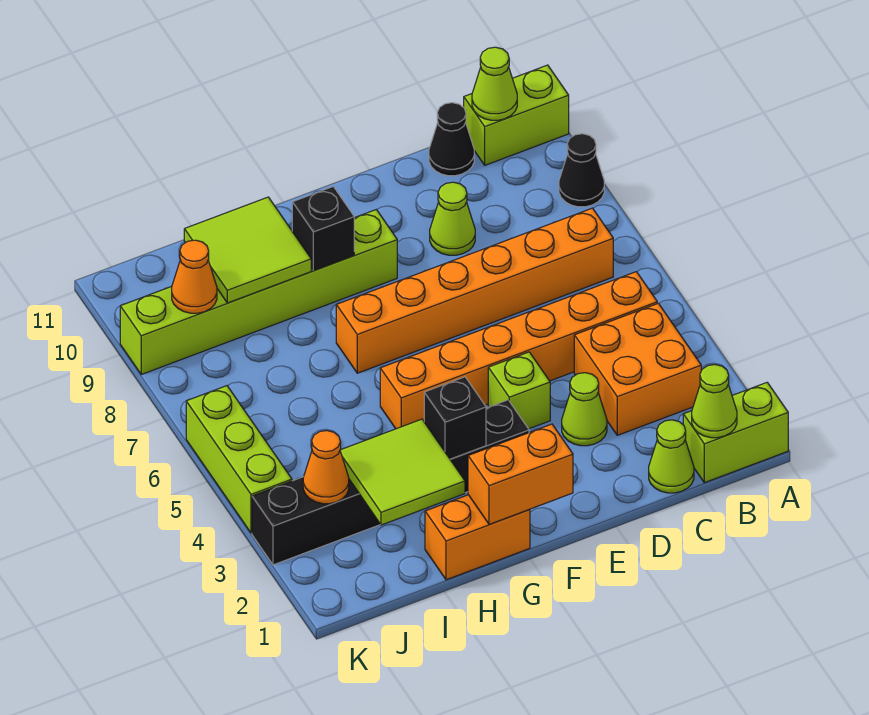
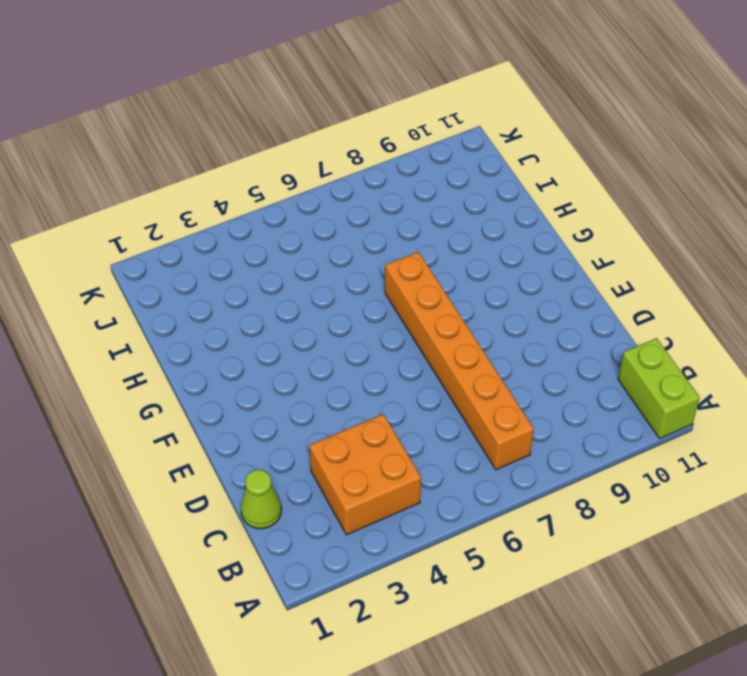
none -> lime brick A1:B1 level 1
none -> black cone A9 level 1
none -> orange brick B5:G5 level 1

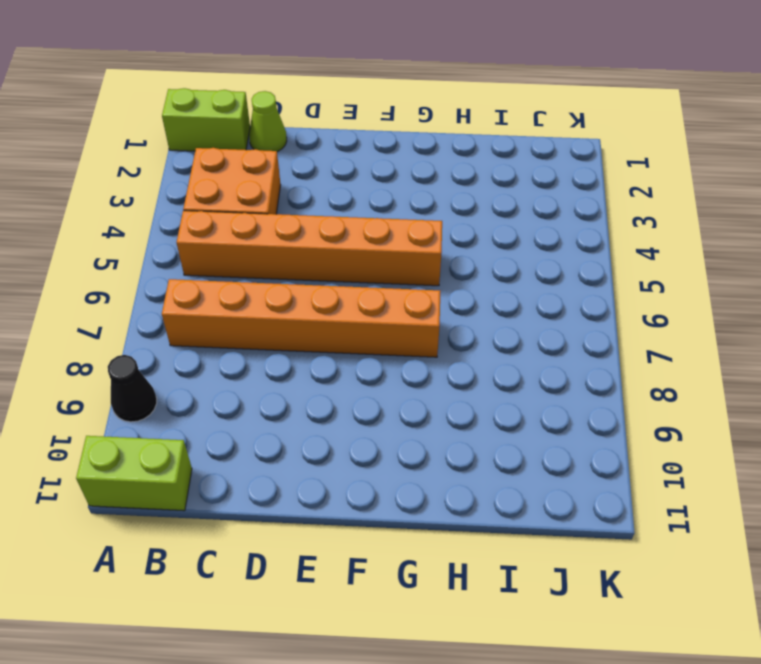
none -> black cone C11 level 1
none -> lime cone D3 level 1
none -> lime cone D9 level 1

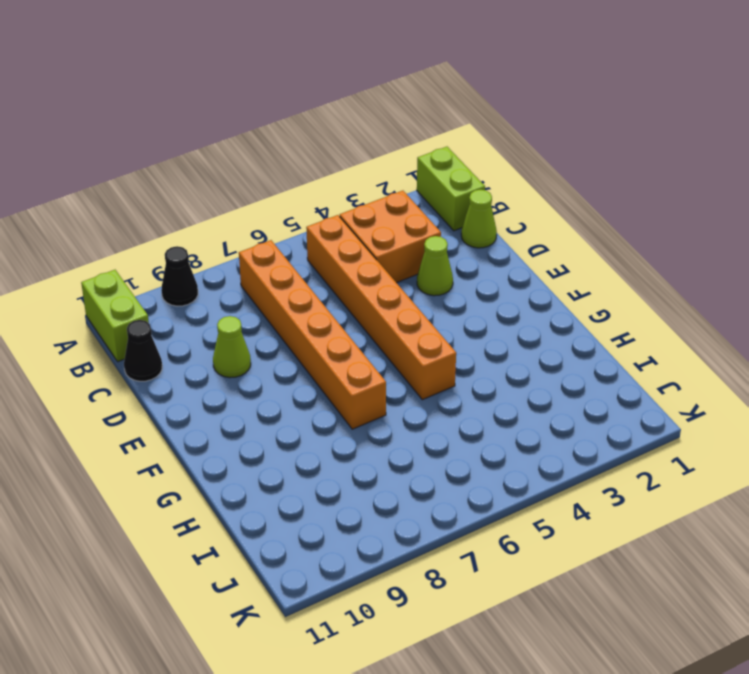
none -> lime brick E4 level 1
none -> black brick F3:K3 level 1
none -> lime brick F9:K9 level 1

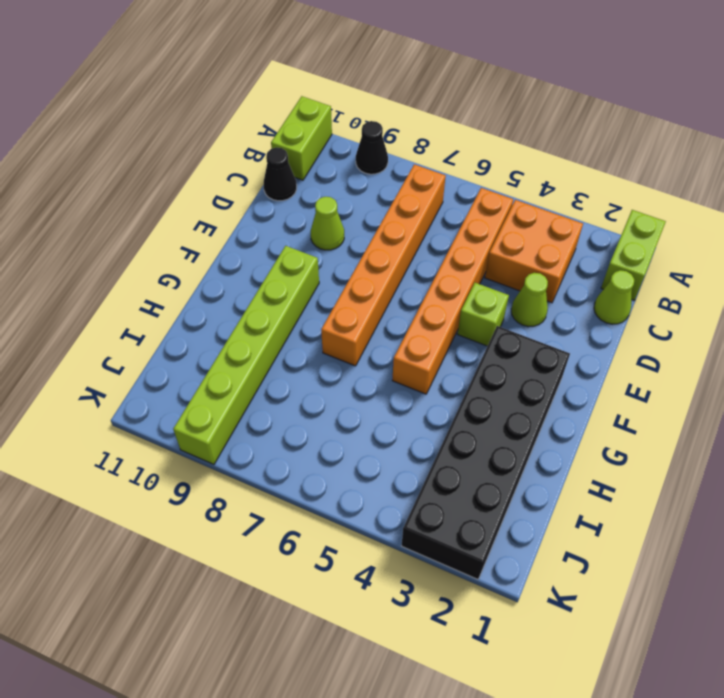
black brick F2:K3 level 1 -> black brick F3:K3 level 1
none -> orange brick G1:H1 level 1
none -> lime brick K4:K6 level 1
none -> lime cone B1 level 2

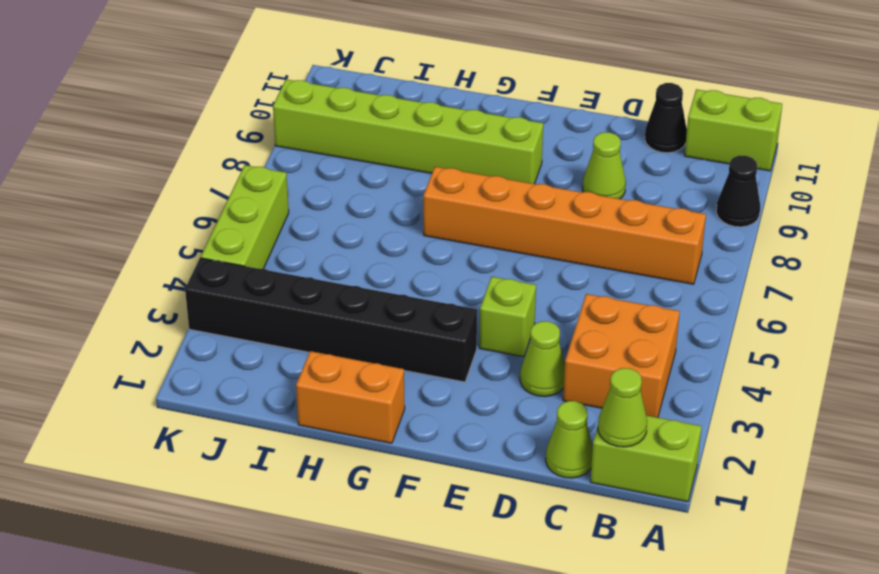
none -> orange brick B5:G5 level 1
none -> lime cone B11 level 2
none -> orange brick F1:G1 level 2

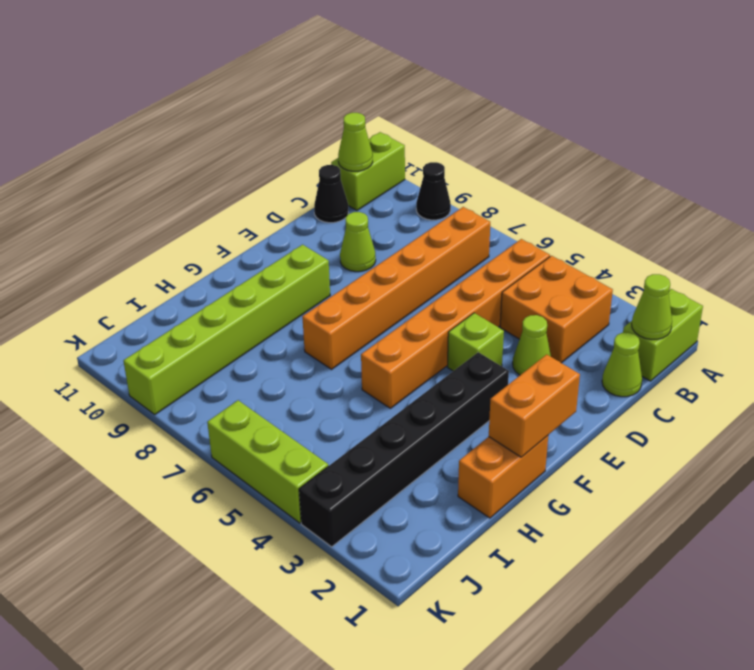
none -> black brick G3 level 2
none -> black brick G9 level 2
none -> lime tile H2:I3 level 2

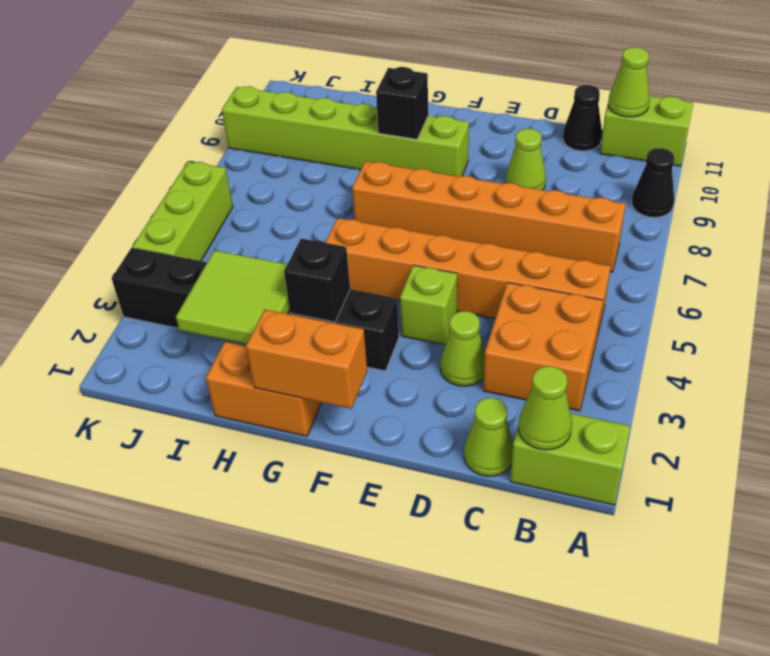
none -> lime tile H9:I10 level 2
none -> orange cone J3 level 2
none -> orange cone J9 level 2

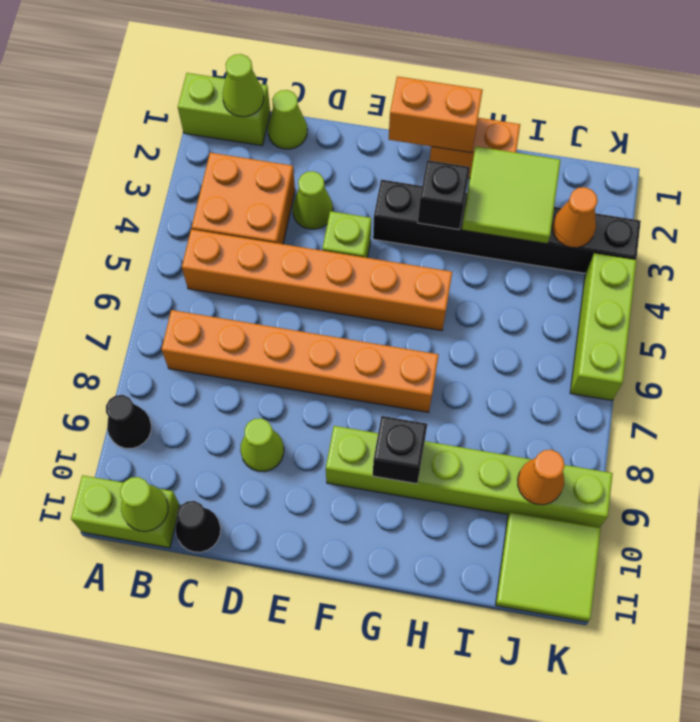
lime tile J10:K11 level 1 -> lime tile H9:I10 level 2

